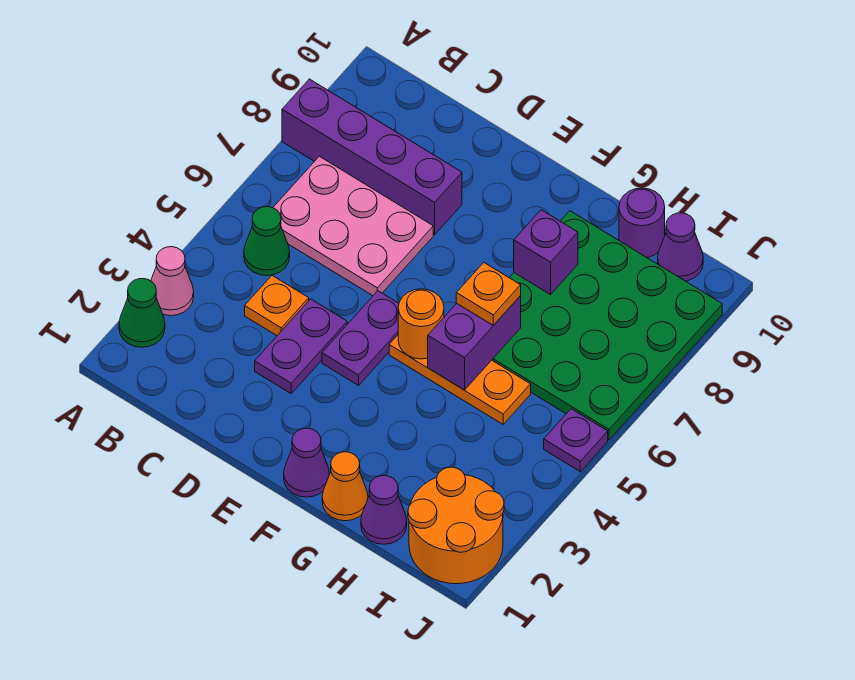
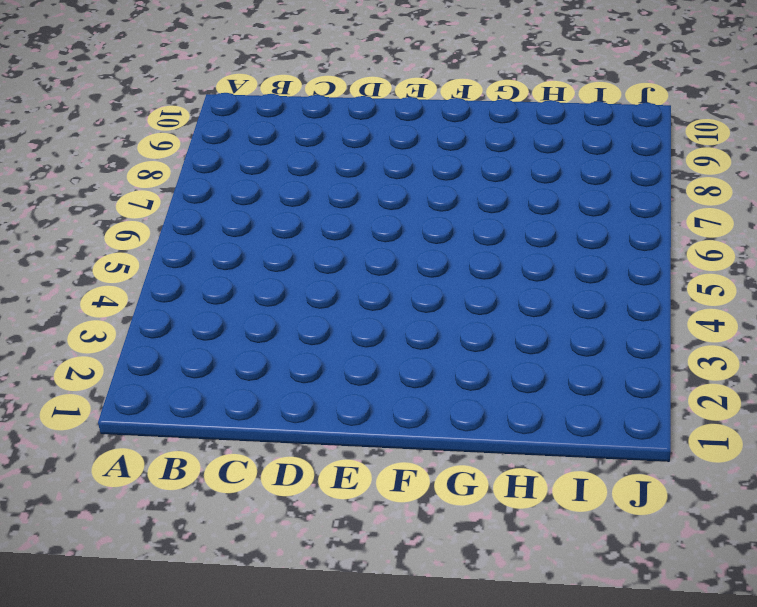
none -> green cone A2 level 1
none -> pink cone A3 level 1
none -> purple brick A8:D8 level 1

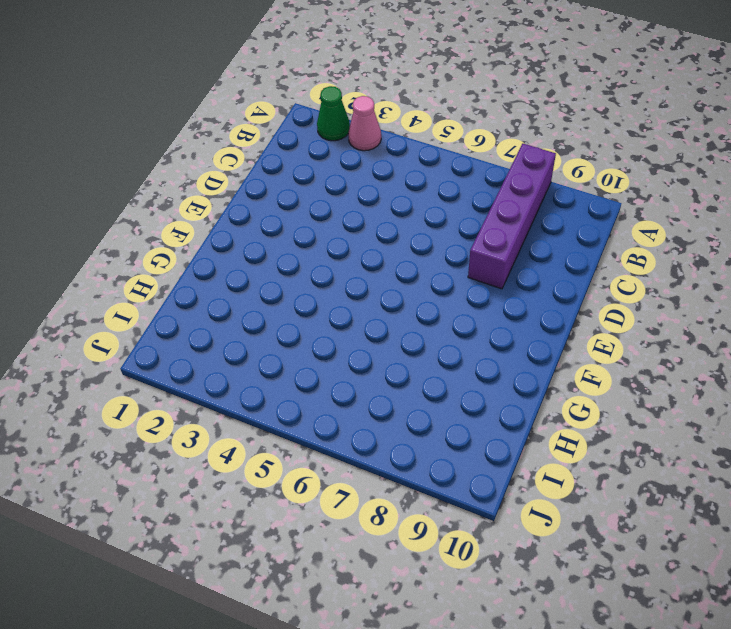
none -> green cone B5 level 1
none -> pink plate B6:D7 level 1
none -> orange plate C4 level 1

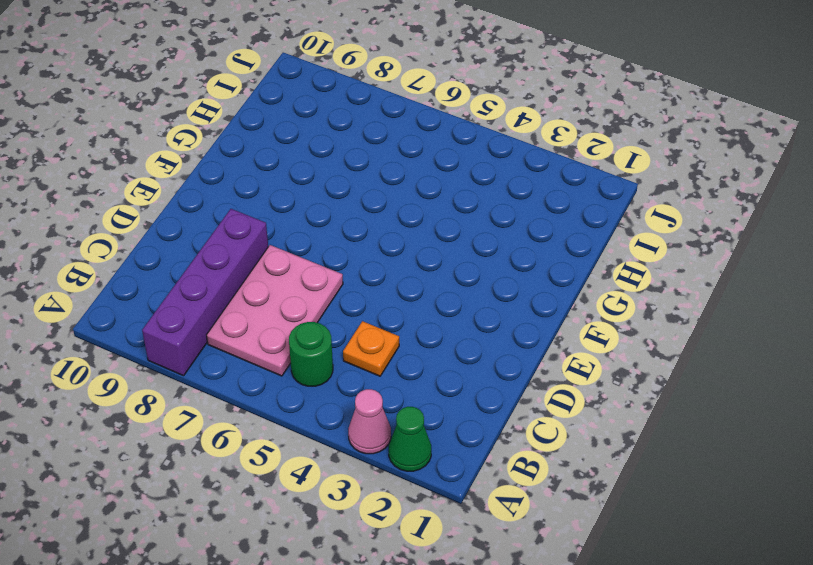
green round brick B5 level 1 -> green cone B5 level 1
none -> purple plate D3:D4 level 1
none -> purple plate E4:E5 level 1
none -> purple cone F1 level 1

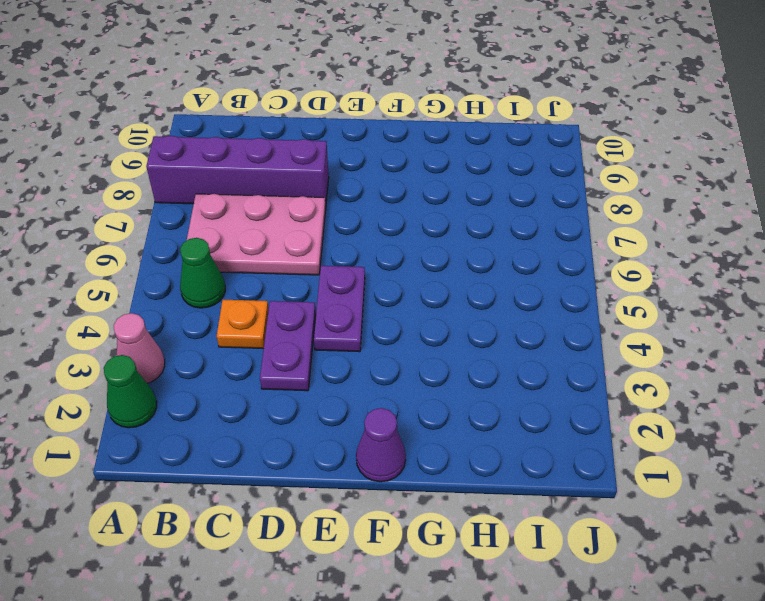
none -> orange plate F5:H5 level 1
none -> orange cone G1 level 1
none -> green plate G6:J9 level 1

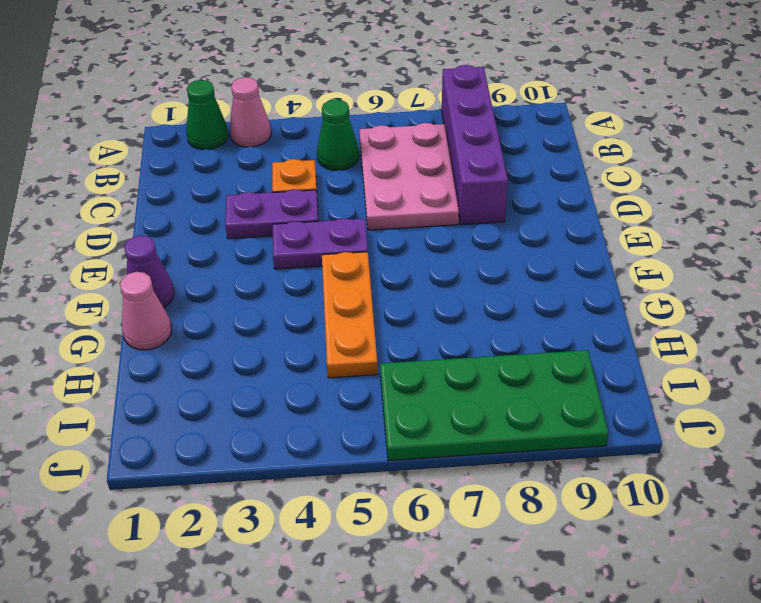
pink cone G1 level 1 -> orange cone G1 level 1
green plate I6:J9 level 1 -> green plate G6:J9 level 1
none -> purple cone H1 level 1
none -> purple round brick H10 level 1
none -> orange round brick I1:J2 level 1

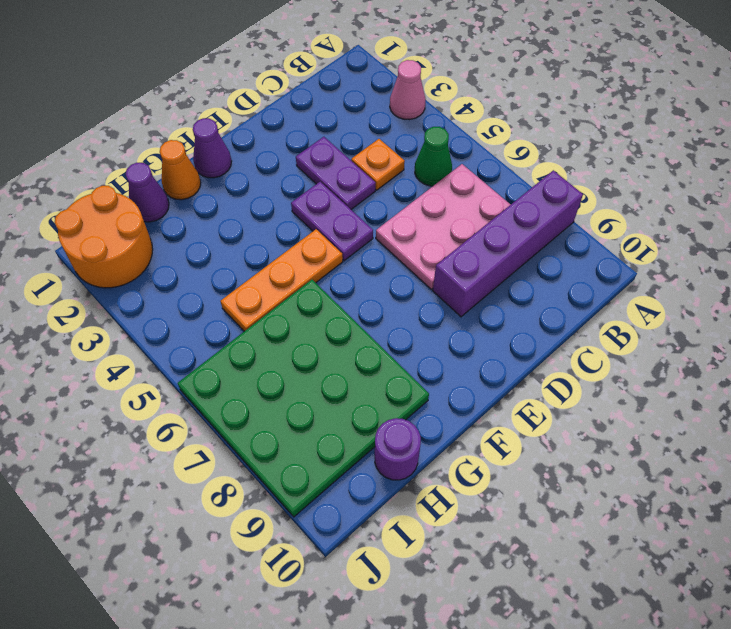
none -> green cone A2 level 1
none -> purple cone I10 level 1
none -> purple plate J5 level 1

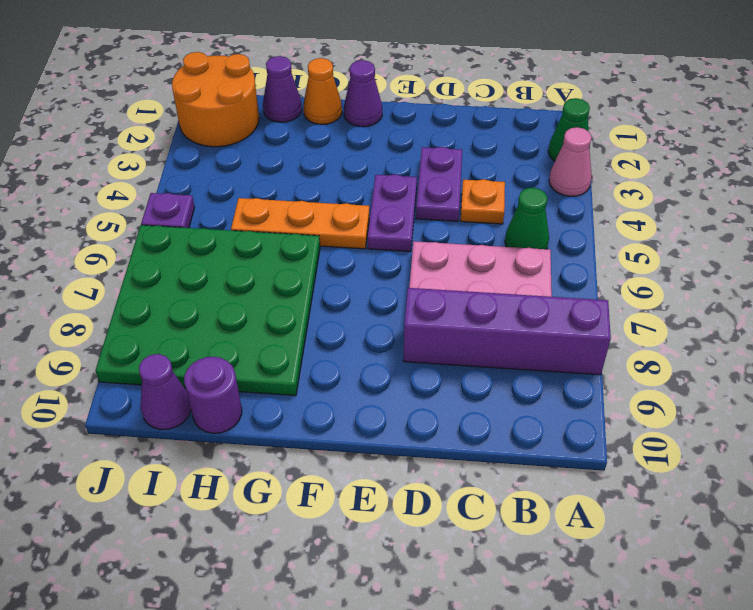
none -> orange round brick F5 level 2
none -> purple brick G5:G6 level 2
none -> purple brick G8 level 2

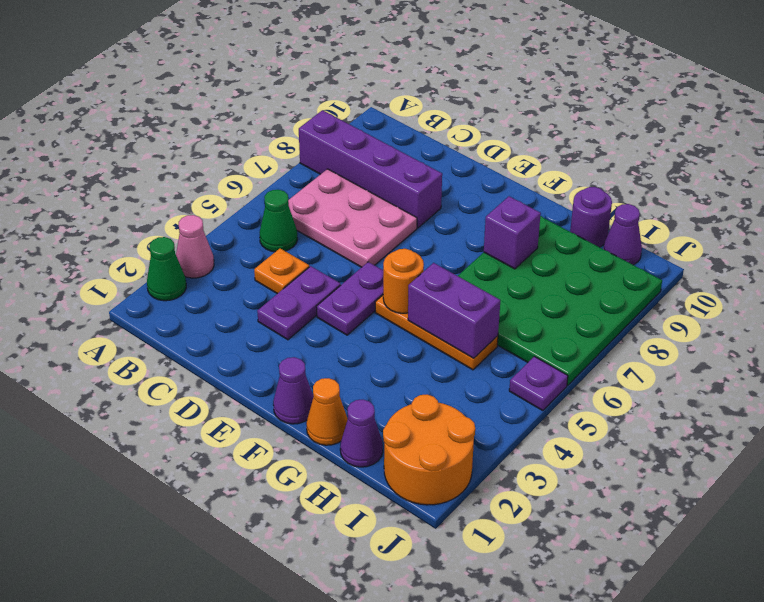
purple brick G5:H5 level 2 -> purple brick G5:G6 level 2
none -> orange plate G6 level 3

